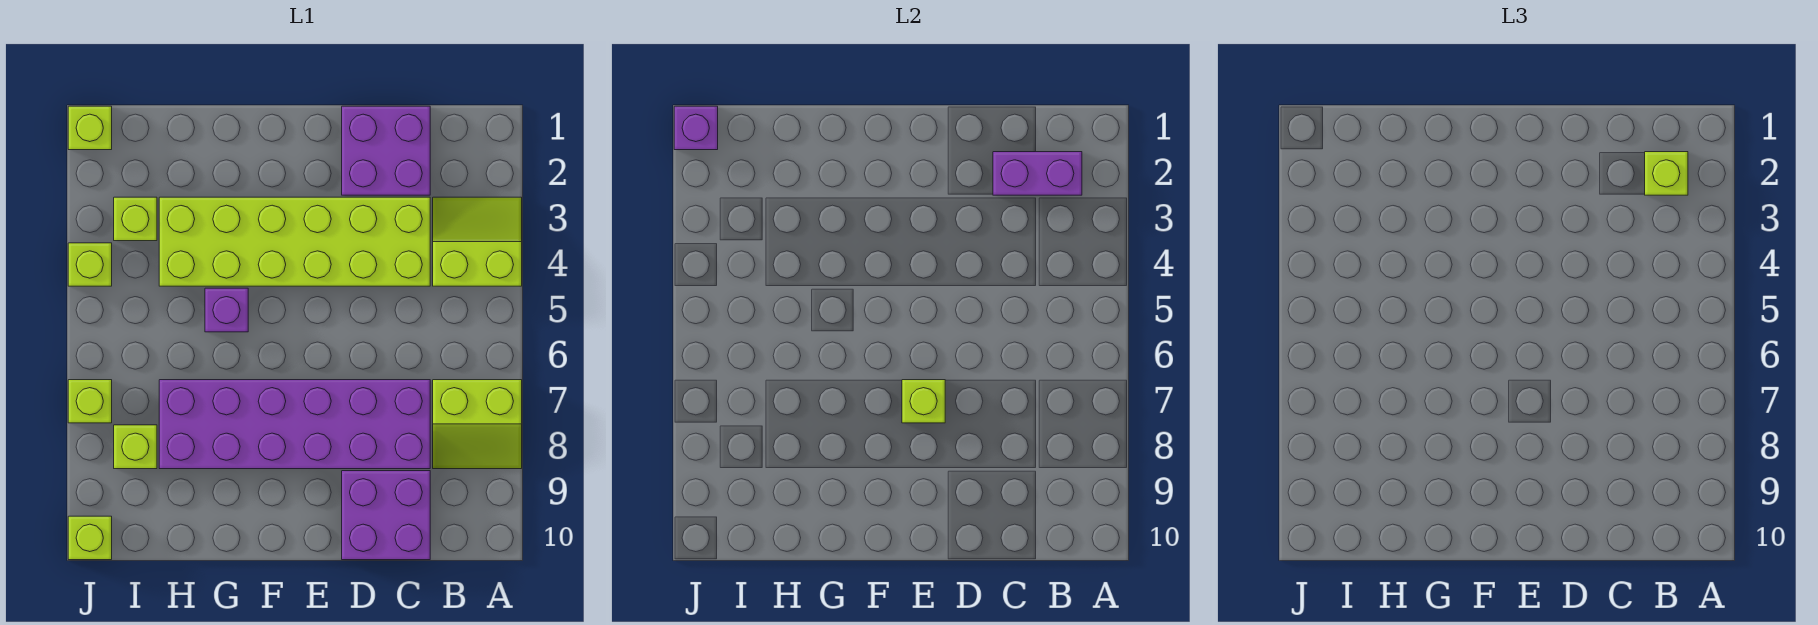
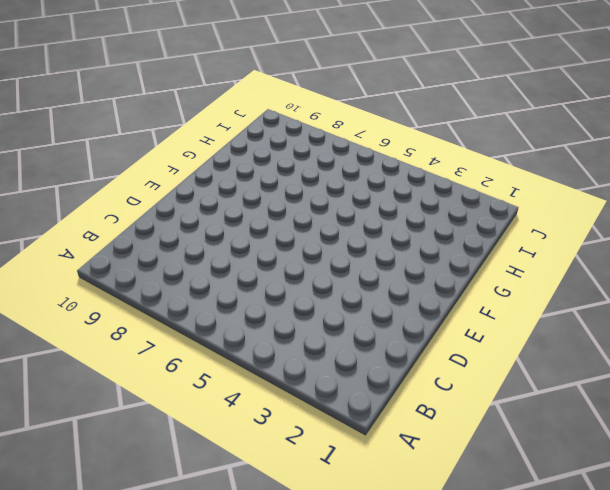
none -> lime slope A3:B4 level 1 top 4
none -> lime slope A7:B8 level 1 top 7
none -> purple brick C1:D2 level 1

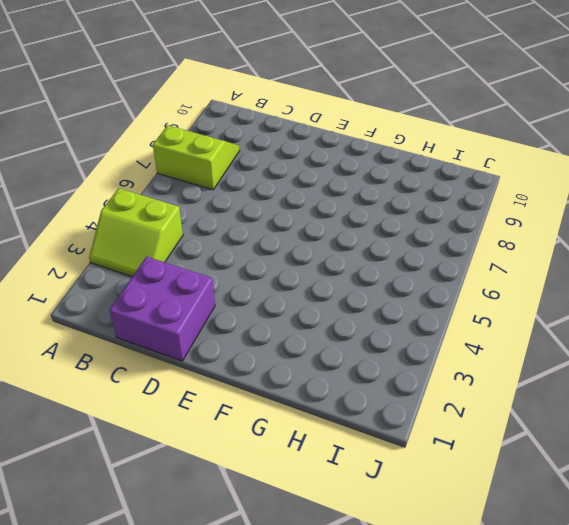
none -> lime brick C3:H4 level 1
none -> purple brick C7:H8 level 1
none -> purple brick C9:D10 level 1

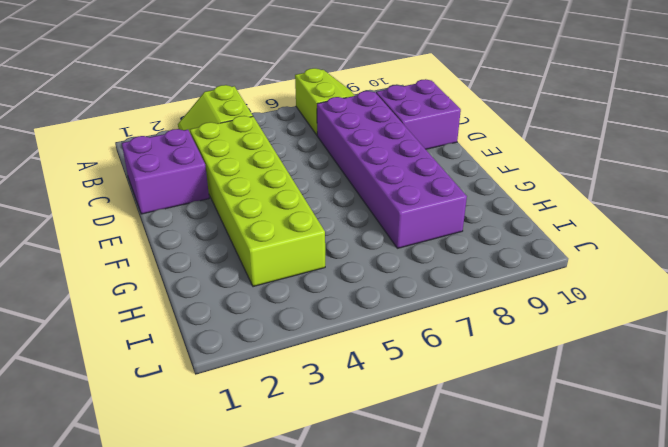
none -> purple brick G5 level 1
none -> lime brick I3 level 1
none -> lime brick I8 level 1

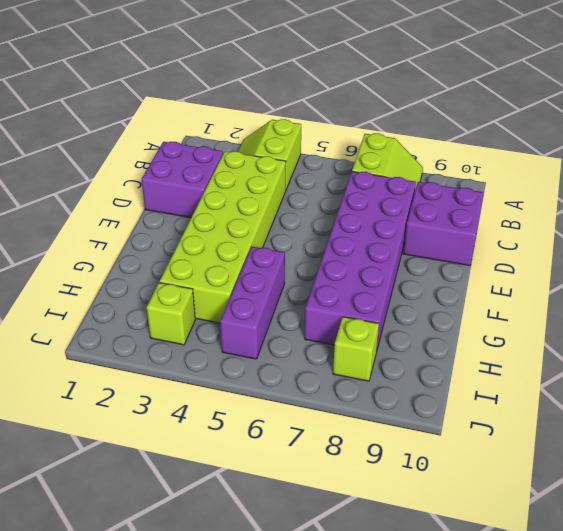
purple brick G5:I5 level 1 -> purple brick G5 level 1
none -> lime brick J1 level 1
none -> lime brick J4 level 1
none -> lime brick J7 level 1

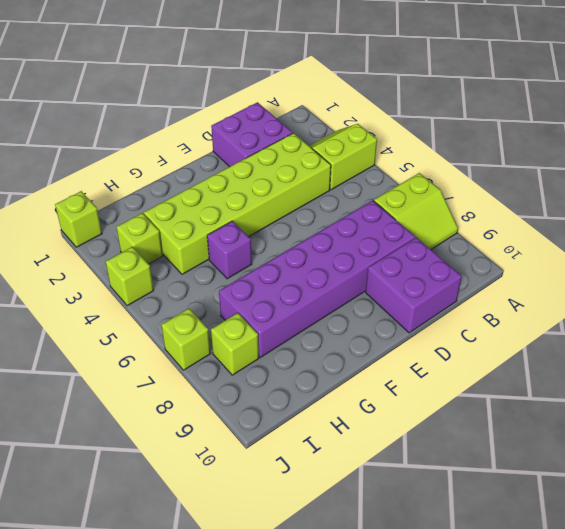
none -> lime brick J10 level 1
none -> purple brick B2:C2 level 2
none -> lime brick E7 level 2

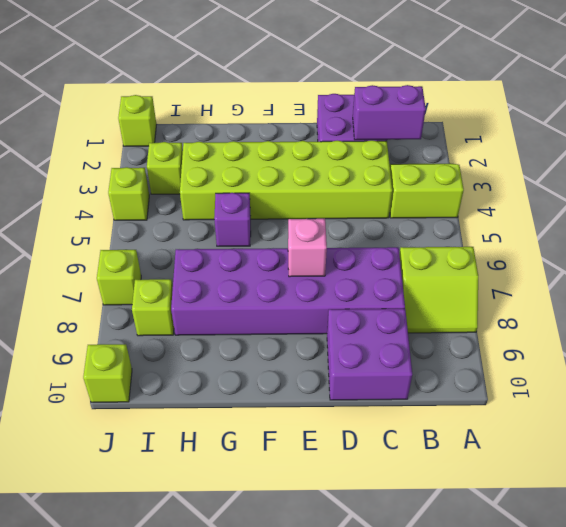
pink brick E7 level 2 -> lime brick E7 level 2
none -> purple brick J1 level 2
none -> lime brick B2 level 3

